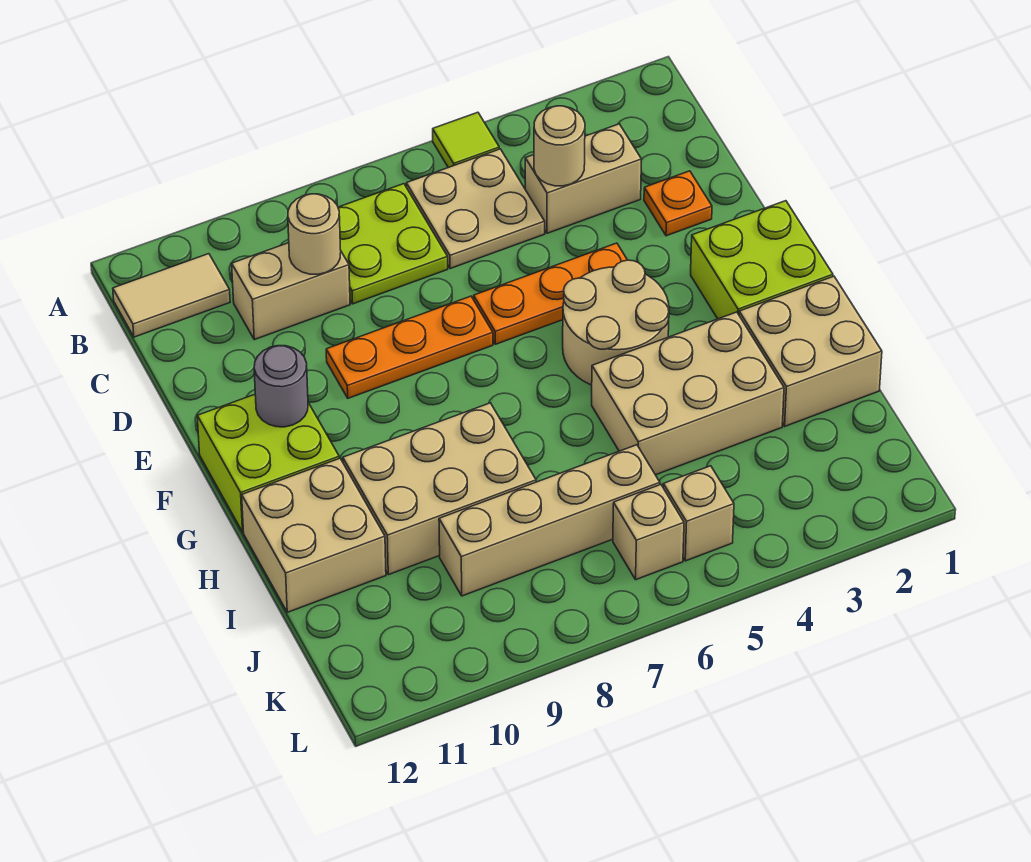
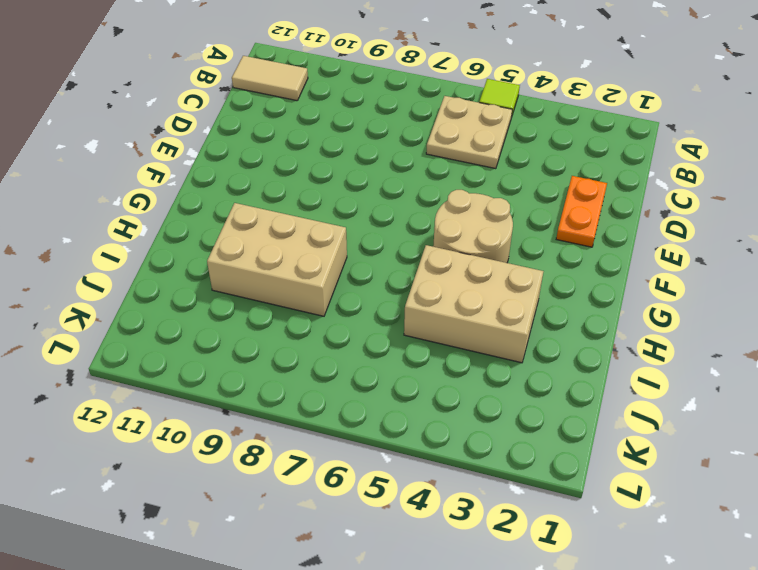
orange plate D2:E2 level 1 -> orange plate D2 level 1
none -> lime plate B7:C8 level 1
none -> tan brick C3:C4 level 1
none -> tan brick C9:C10 level 1

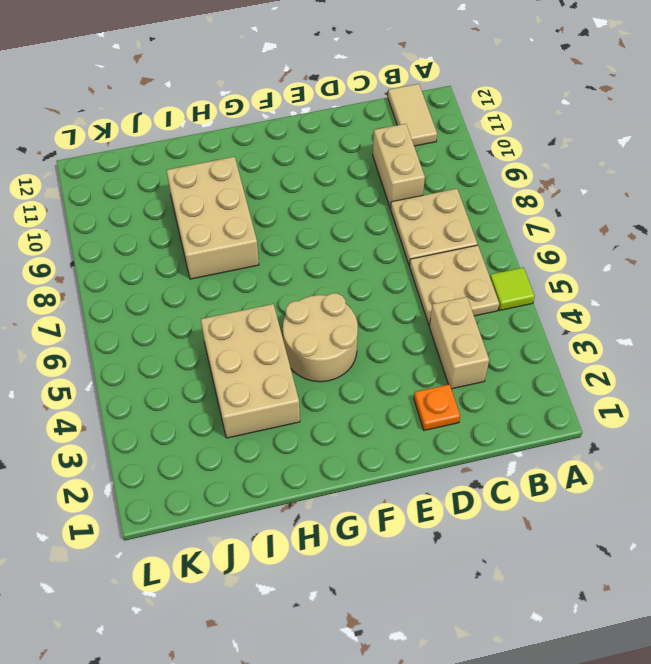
tan plate B7:C8 level 1 -> lime plate B7:C8 level 1
none -> orange plate E4:E6 level 1
none -> orange plate E7:E9 level 1
none -> lime brick F1:G2 level 1

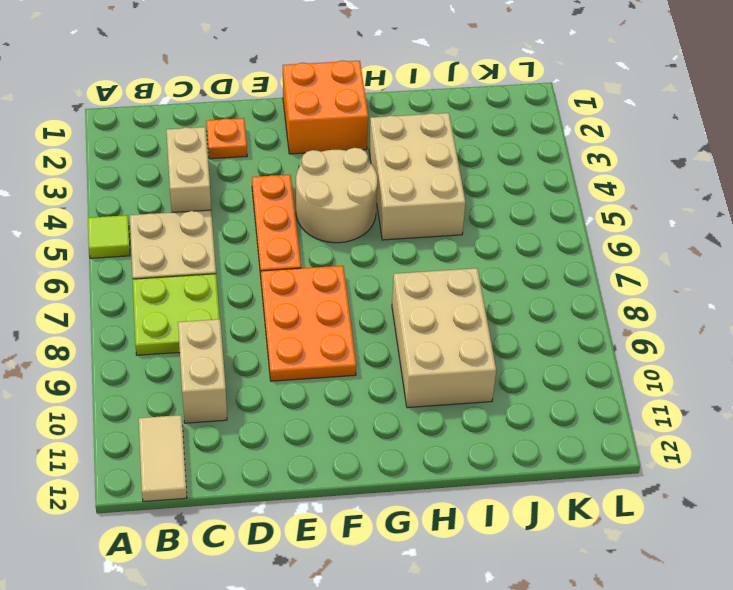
orange plate E7:F9 level 1 -> orange plate E7:E9 level 1
orange brick F1:G2 level 1 -> lime brick F1:G2 level 1
none -> lime brick F11:G12 level 1
none -> tan brick H1:I2 level 1
none -> tan brick H11:I12 level 1

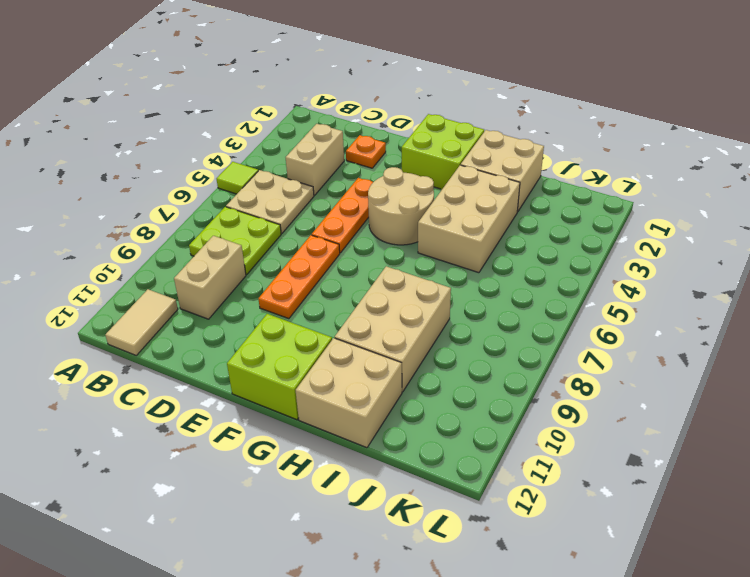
none -> tan brick J6:J9 level 1
none -> tan brick K5 level 1
none -> tan brick K6 level 1

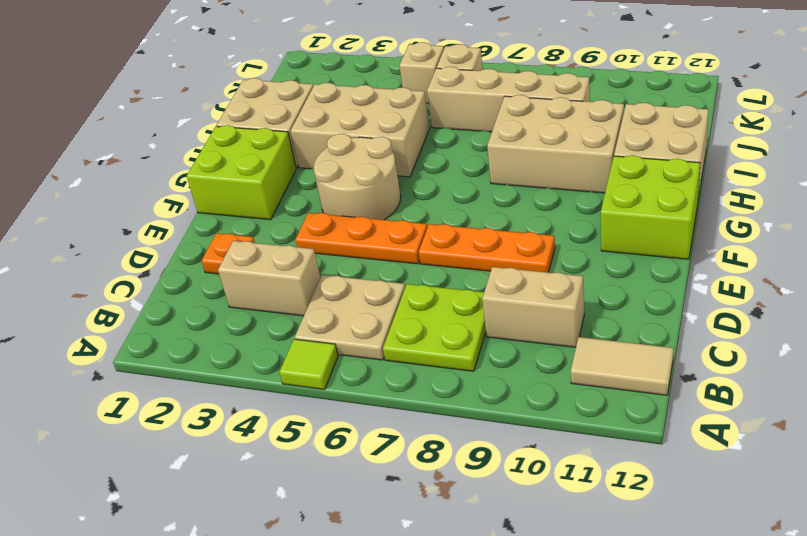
none -> tan round brick C4 level 2
none -> tan round brick C9 level 2
none -> grey round brick F11 level 2

